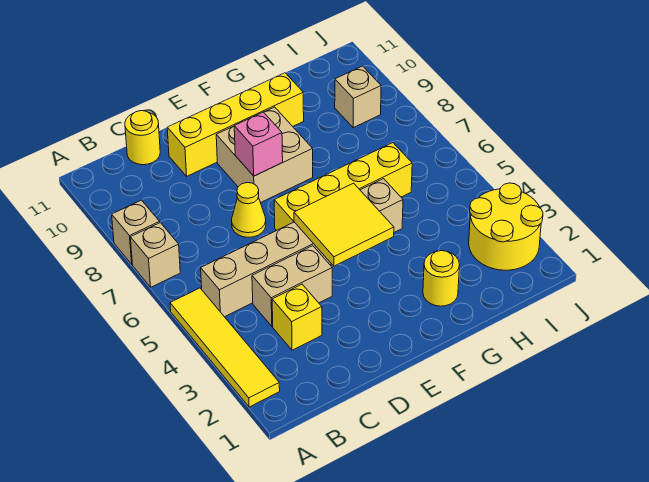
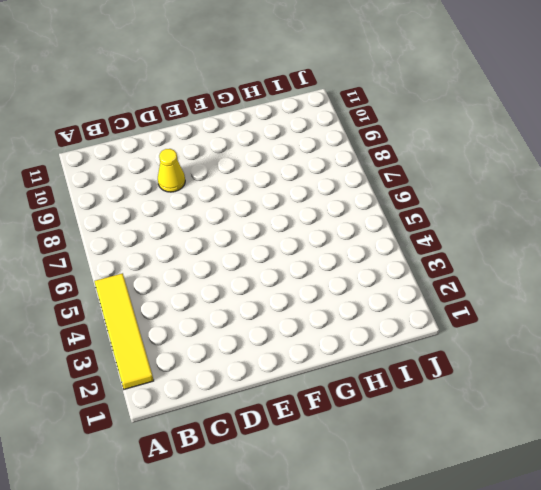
yellow cone D9 level 1 -> yellow cone D7 level 1
none -> tan brick A7 level 1
none -> tan brick A8 level 1
none -> tan brick B5:G5 level 1

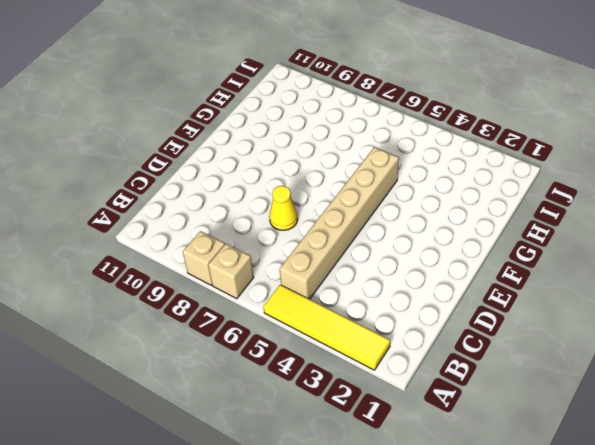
none -> yellow brick C3 level 1
none -> tan brick C4:D4 level 1
none -> yellow round brick C11 level 1

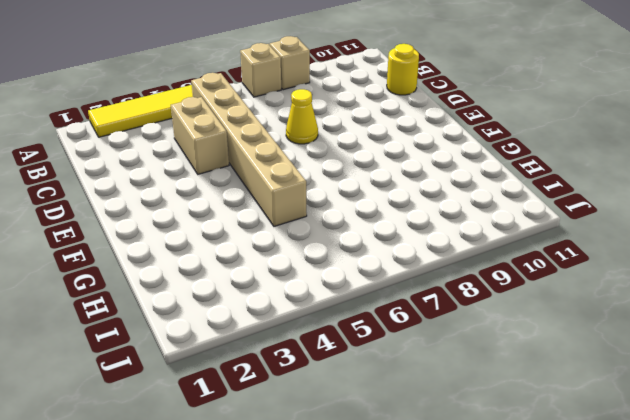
none -> yellow brick C3 level 1
none -> yellow brick D10:G10 level 1
none -> yellow brick E6:H6 level 1

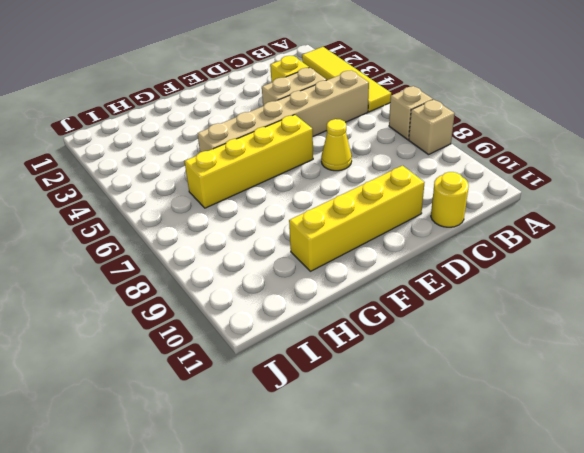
none -> tan brick E8:F9 level 1
none -> yellow round brick G2 level 1
none -> yellow round brick I2:J3 level 1

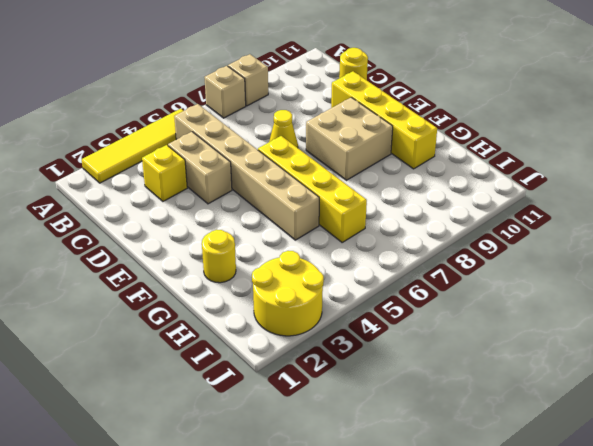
none -> tan brick I9 level 1
none -> yellow tile E4:F5 level 2
none -> pink brick E8 level 2

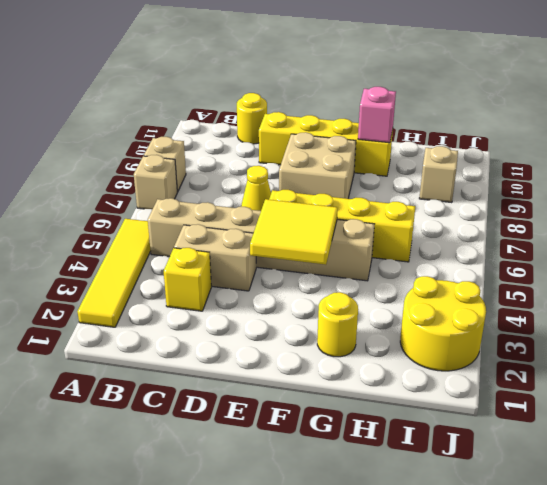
pink brick G10 level 2 -> pink brick E8 level 2

